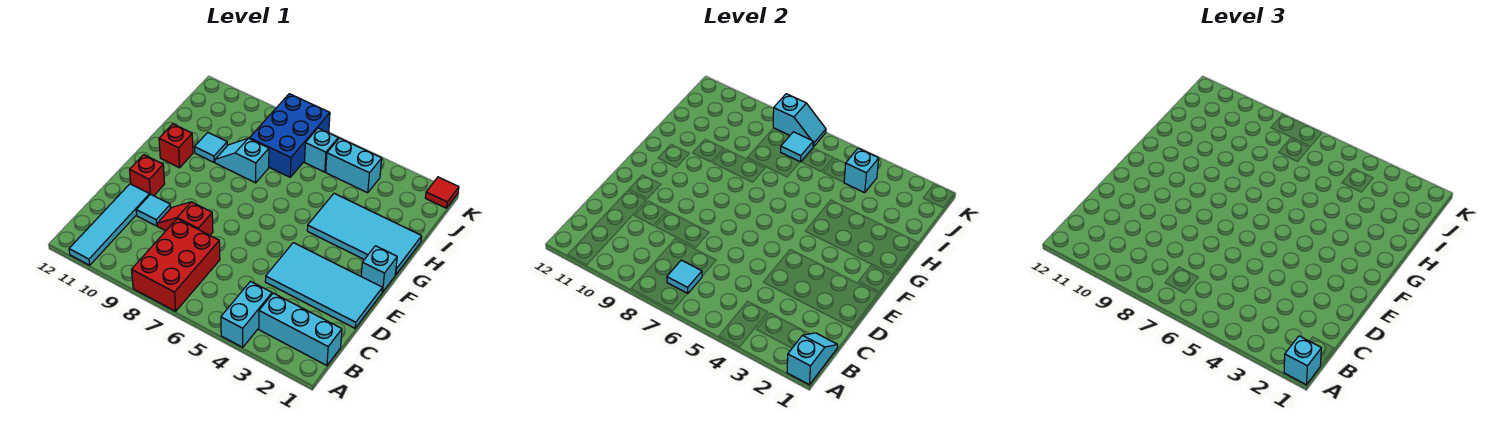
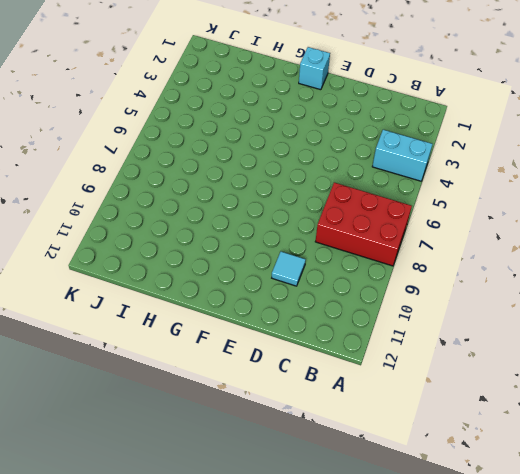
none -> cyan tile A11:D11 level 1
none -> cyan brick B1:B3 level 1
none -> cyan tile D1:E4 level 1

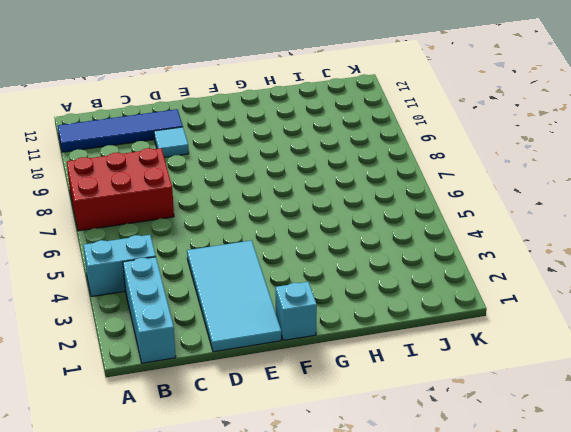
blue tile A11:D11 level 1 -> cyan tile A11:D11 level 1
none -> red slope D8:D9 level 1 top 8
none -> red brick E11 level 1
none -> cyan tile G1:H4 level 1

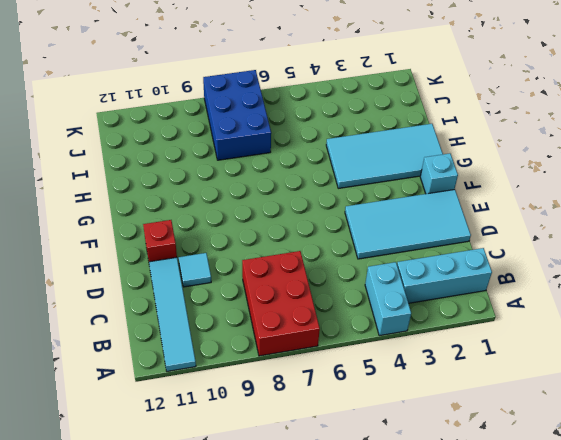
none -> red slope D8:D9 level 1 top 8
none -> red brick G11 level 1
none -> cyan slope H8:H9 level 1 top 8

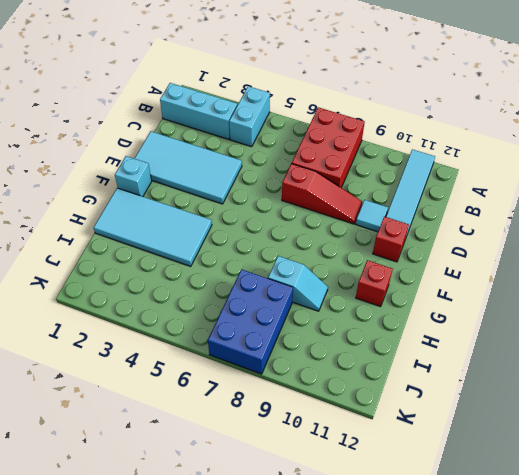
red slope D7:D9 level 1 top 7 -> red slope D8:D9 level 1 top 8
none -> cyan tile H10 level 1
none -> cyan brick J4:J5 level 1
none -> cyan brick J6 level 1

